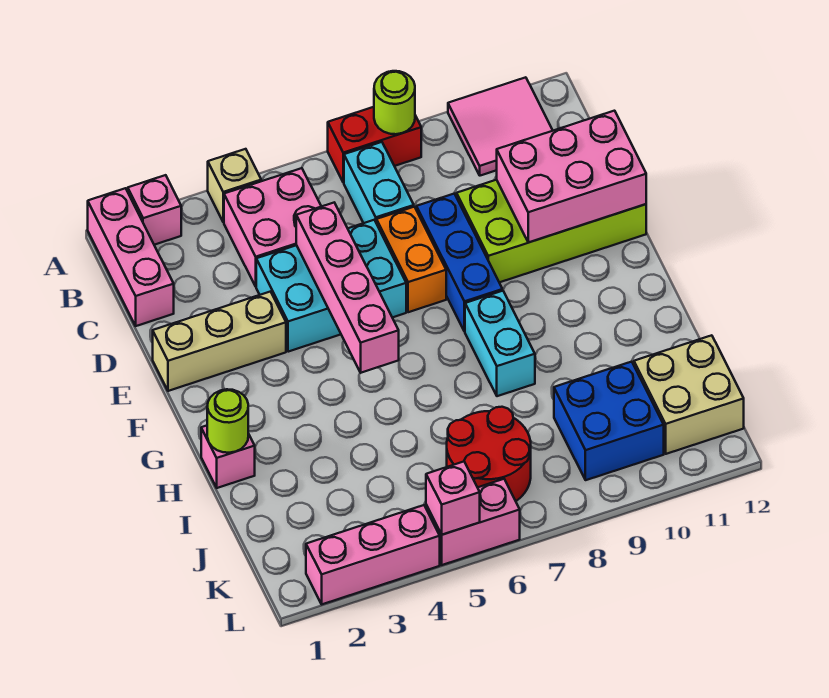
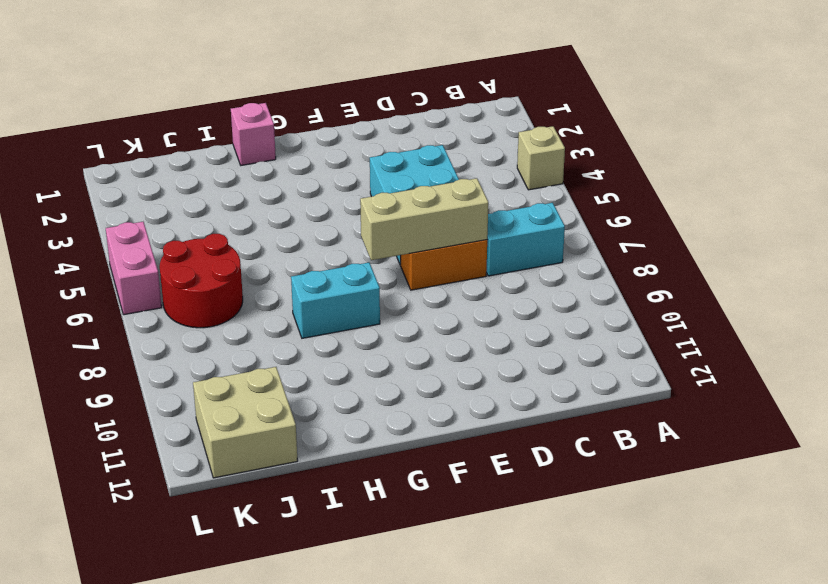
tan brick D7:F7 level 2 -> tan brick E1:E3 level 1
none -> pink brick A1:C1 level 1
none -> pink brick A2 level 1
none -> red brick A7:A8 level 1

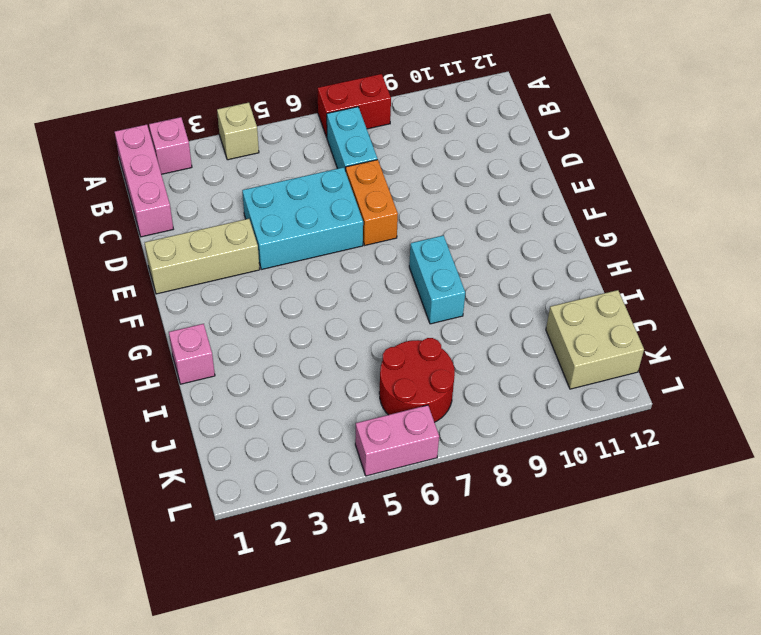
none -> pink tile A10:B11 level 1
none -> pink brick B4:C5 level 1
none -> blue brick D8:F8 level 1

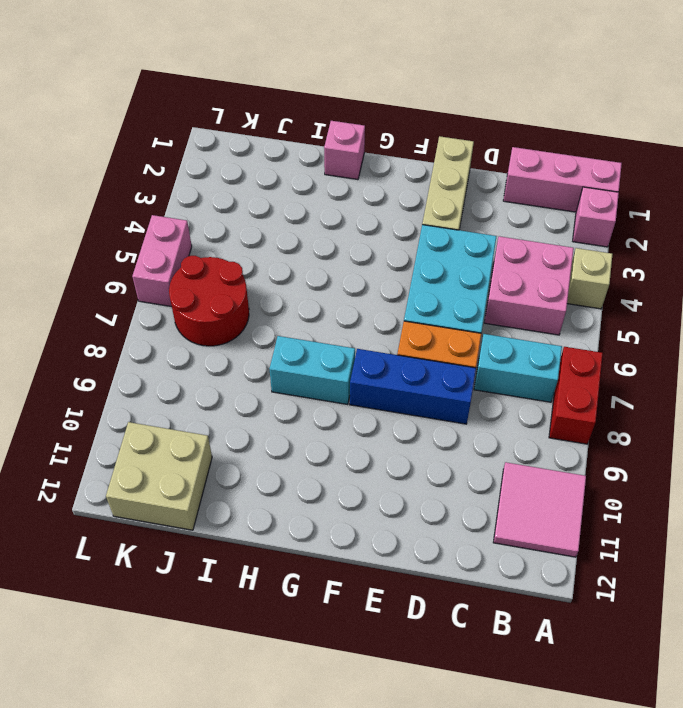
none -> lime brick D9:E12 level 1
none -> blue brick J9:K10 level 1
none -> pink brick L2:L4 level 1

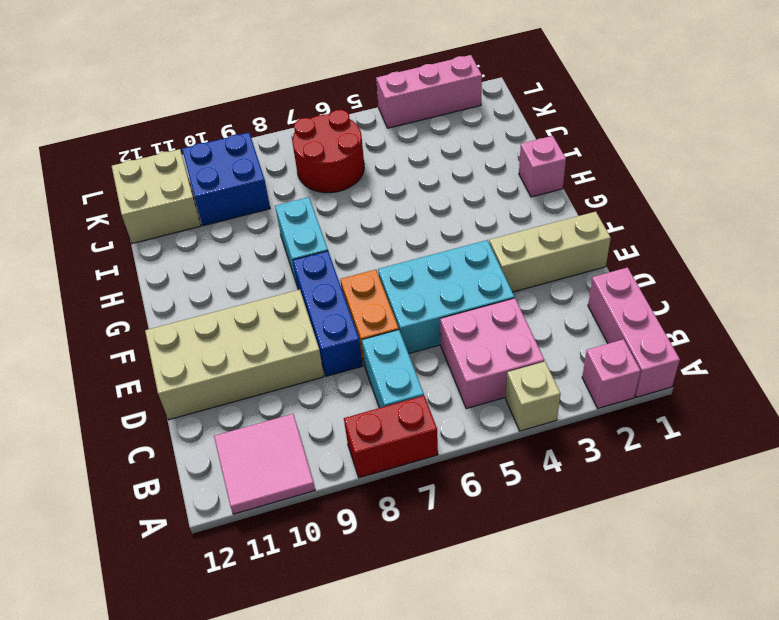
tan brick D9:E12 level 1 -> lime brick D9:E12 level 1
none -> pink brick L5:L6 level 1
none -> lime round brick A8 level 2
none -> pink brick D5:G5 level 2

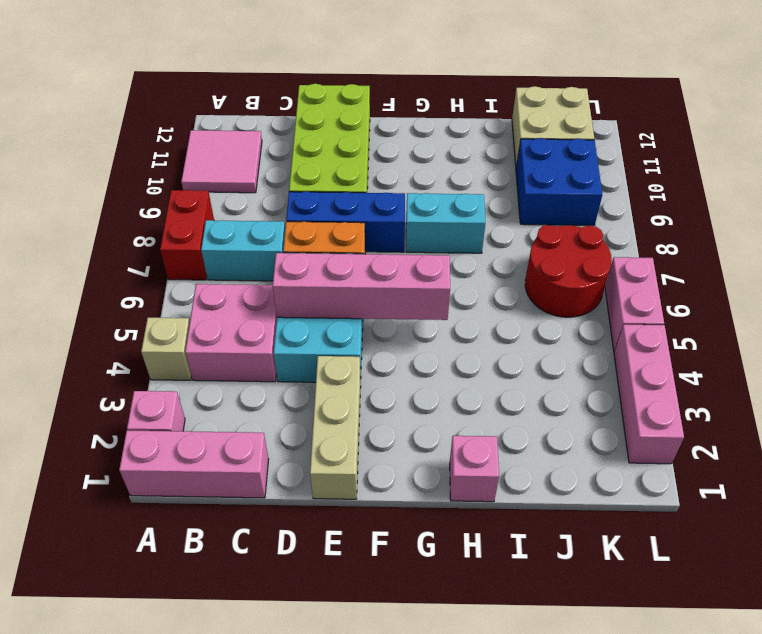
none -> lime round brick A8 level 2
none -> pink brick D10:E12 level 2
none -> lime round brick H1 level 2

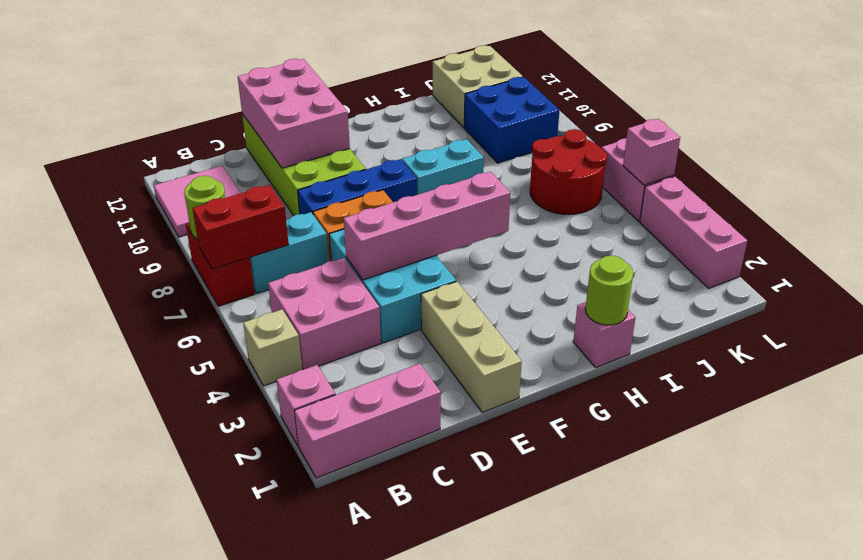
red brick A7:B7 level 2 -> none

